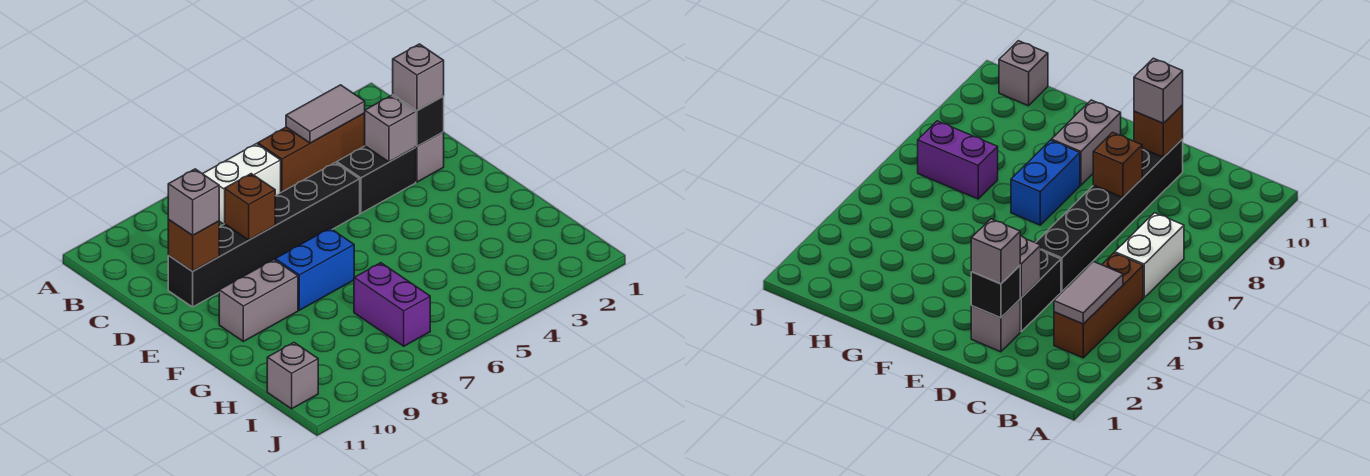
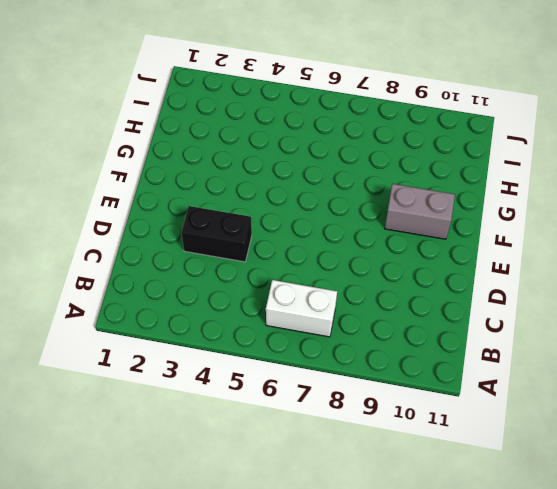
none -> brown brick B3:B5 level 1
none -> grey brick D2 level 1
none -> black brick D5:D10 level 1

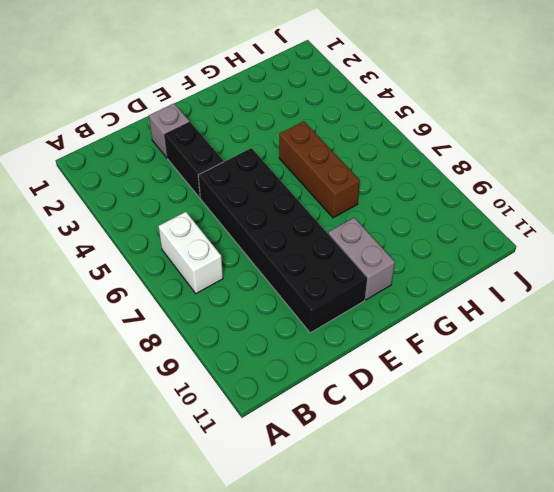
black brick D5:E10 level 1 -> black brick D5:D10 level 1
brown brick G5:G7 level 1 -> brown brick B3:B5 level 1
none -> blue brick F7:F8 level 1
none -> purple brick H7:I7 level 1
none -> grey brick I11 level 1

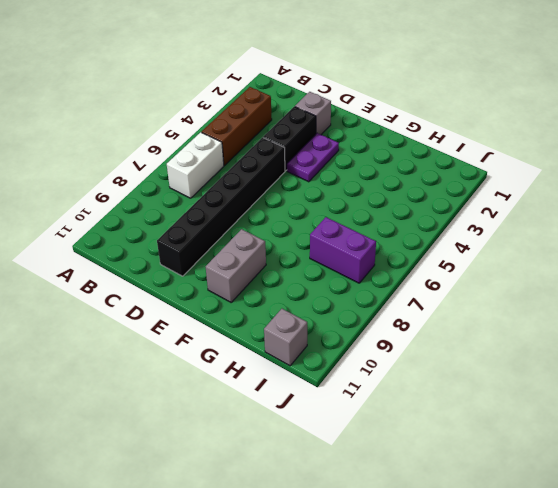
purple plate E3:E4 level 1 -> none
none -> blue brick F7:F8 level 1
none -> grey tile B3:B4 level 2
none -> black brick D2 level 2

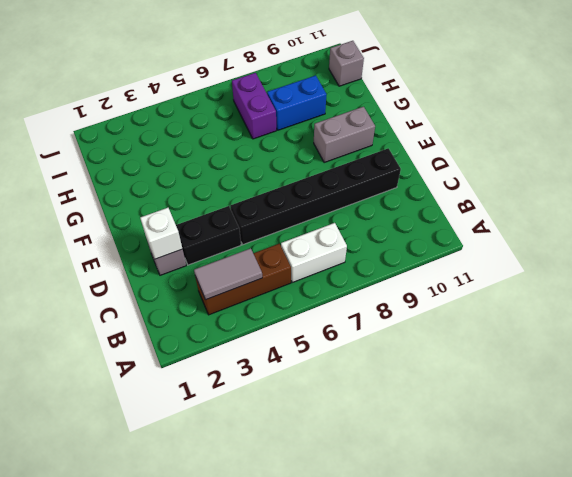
white brick D2 level 2 -> black brick D2 level 2
blue brick H8:H9 level 1 -> blue brick F7:F8 level 1
none -> grey brick D3 level 2
none -> brown brick D8 level 2
none -> brown brick D10 level 2

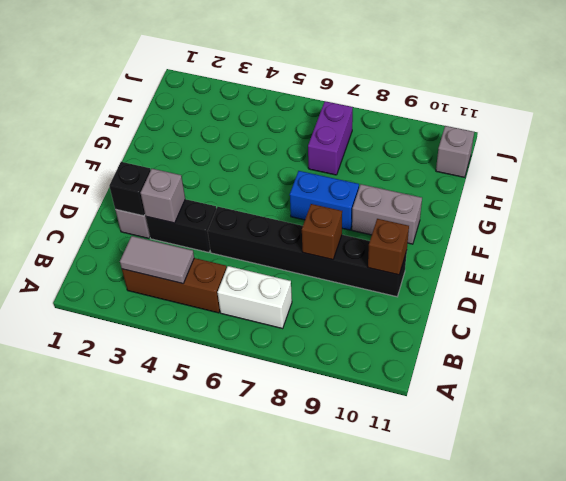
none -> grey brick D2 level 3
none -> grey brick D10 level 3

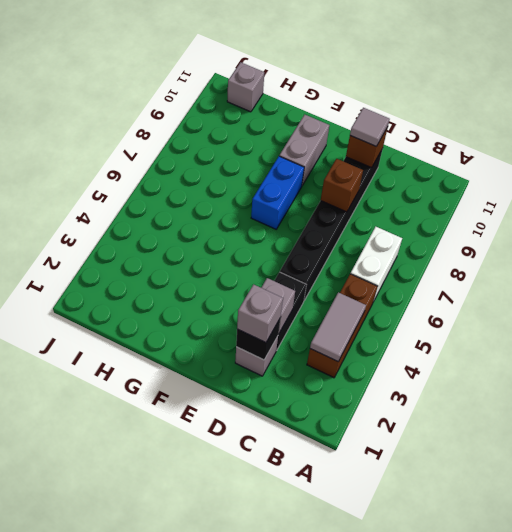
grey tile D10 level 3 -> grey brick D10 level 3
none -> purple brick H7:I7 level 1

